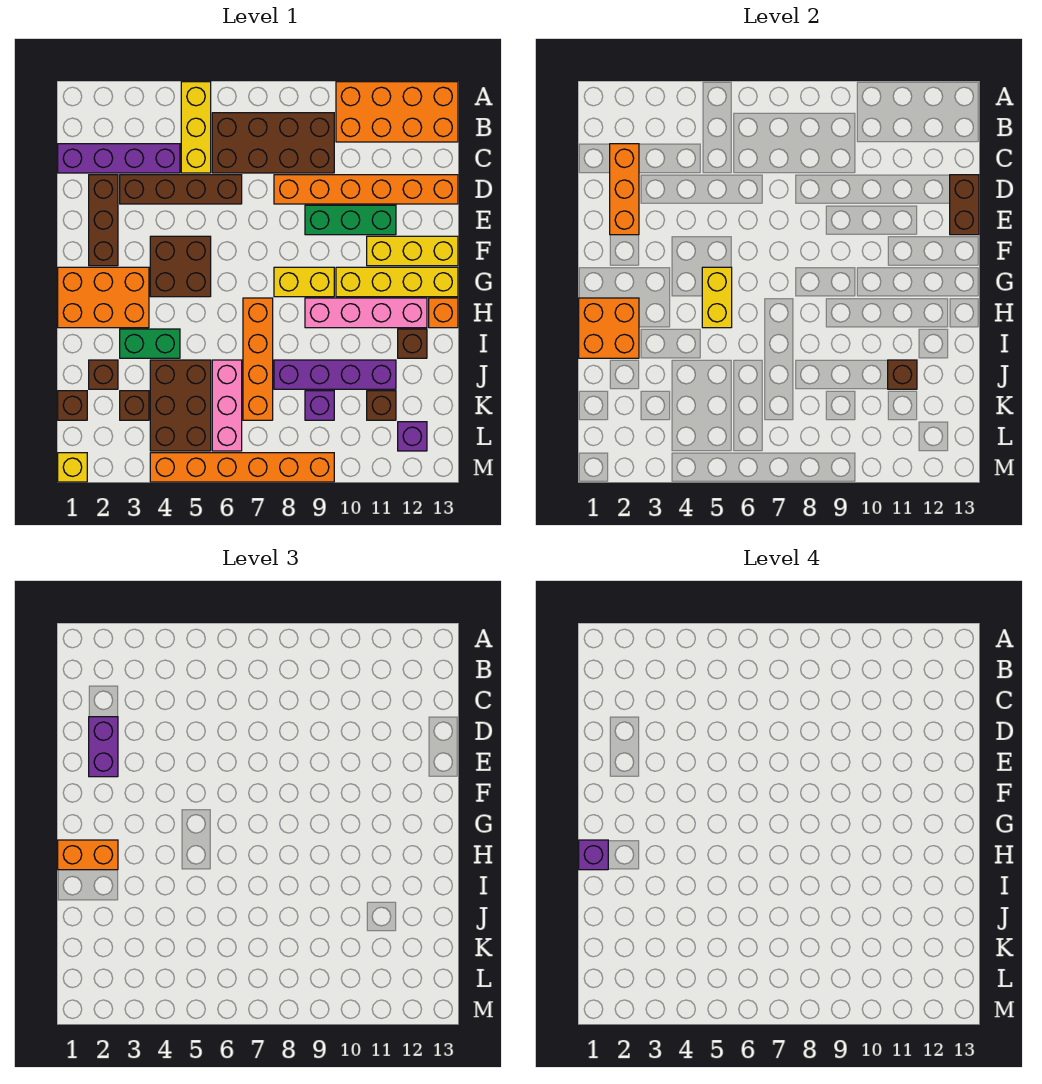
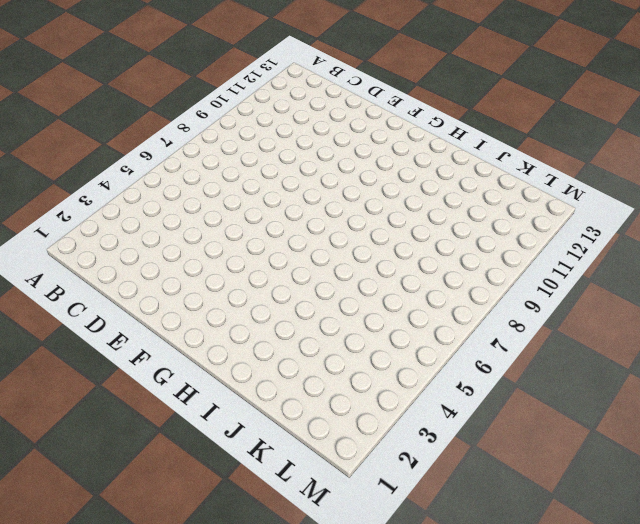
none -> yellow brick A5:C5 level 1
none -> orange brick A10:B13 level 1
none -> brown brick B6:C9 level 1
none -> purple brick C1:C4 level 1

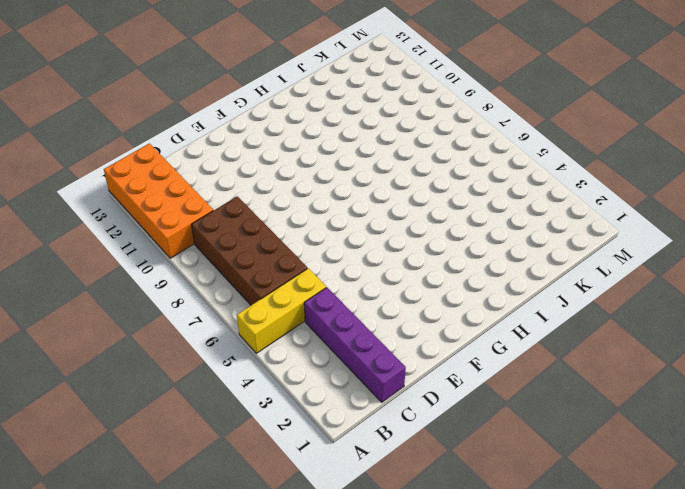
none -> brown brick D2:F2 level 1
none -> brown brick D3:D6 level 1
none -> orange brick D8:D13 level 1
none -> green brick E9:E11 level 1

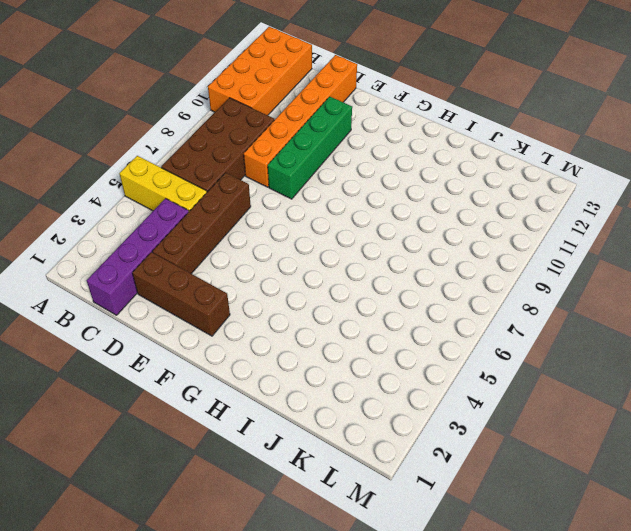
green brick E8:E11 level 1 -> green brick E9:E11 level 1
none -> brown brick F4:G5 level 1
none -> yellow brick F11:F13 level 1
none -> orange brick G1:H3 level 1
none -> yellow brick G8:G9 level 1

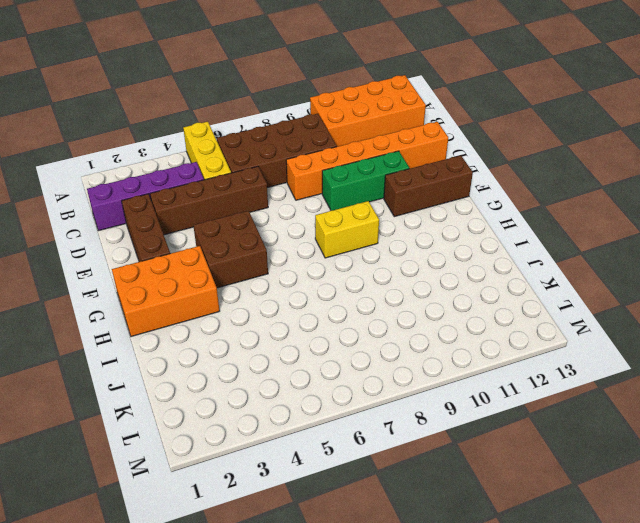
brown brick F11:F13 level 1 -> yellow brick F11:F13 level 1
none -> yellow brick G10:G13 level 1
none -> orange brick H7:K7 level 1
none -> pink brick H9:H12 level 1
none -> orange brick H13 level 1

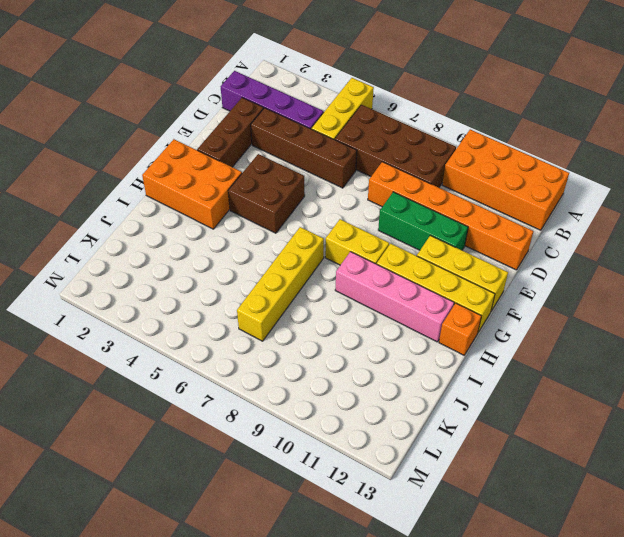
yellow brick H7:K7 level 1 -> orange brick H7:K7 level 1
none -> green brick I3:I4 level 1
none -> brown brick I12 level 1
none -> brown brick J2 level 1
none -> brown brick J4:L5 level 1

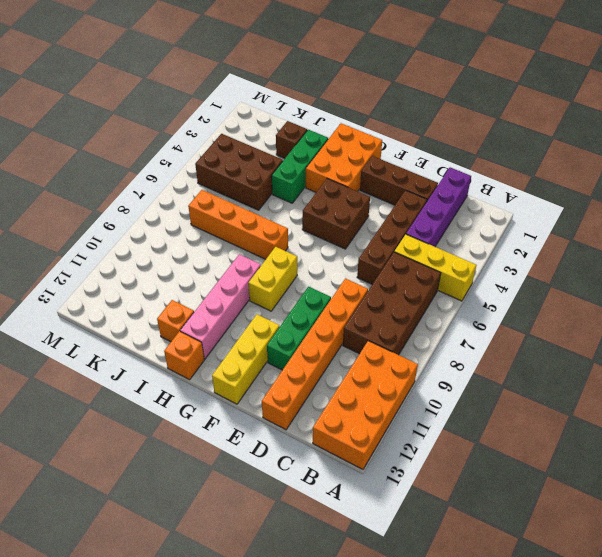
green brick I2:I4 level 1 -> green brick I3:I4 level 1
orange brick I12 level 1 -> brown brick I12 level 1
none -> yellow brick G10:G13 level 1
none -> pink brick J6:L6 level 1
none -> purple brick J8:J11 level 1
none -> brown brick K1 level 1

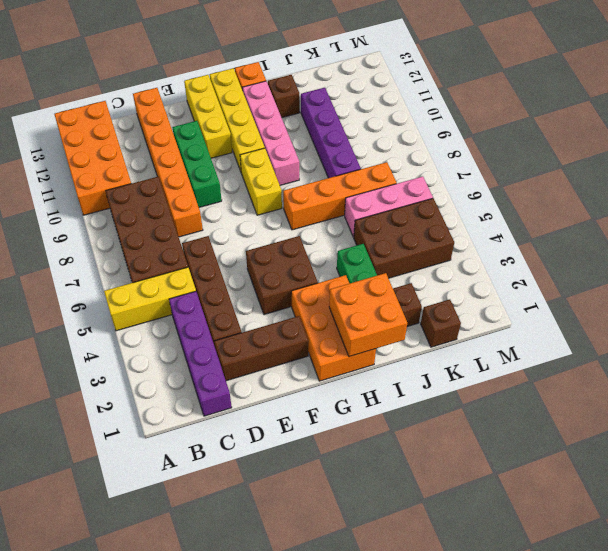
none -> brown brick K3 level 1
none -> purple brick K9 level 1
none -> brown brick K11 level 1
none -> purple brick L12 level 1

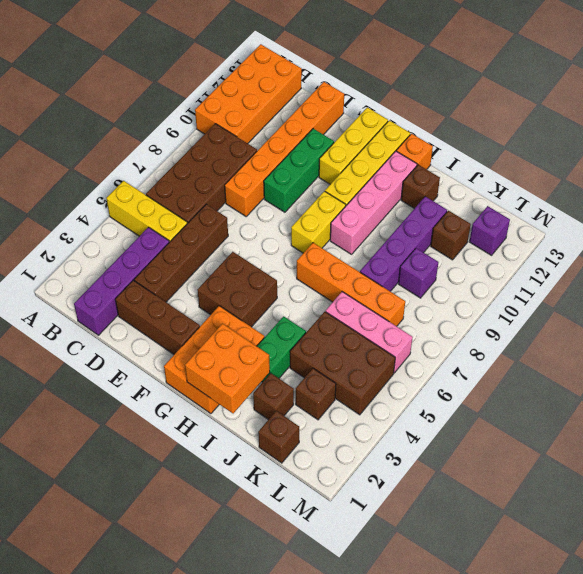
none -> yellow brick M1 level 1
none -> orange brick M4:M9 level 1
none -> orange brick C2:E2 level 2
none -> brown brick D13:E13 level 2

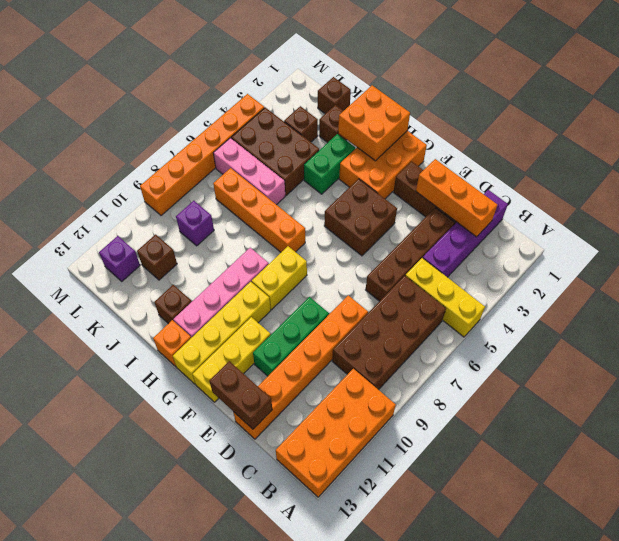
none -> purple brick J8:J11 level 1
none -> yellow brick M1 level 1
none -> yellow brick G5:H5 level 2
none -> brown brick J11 level 2

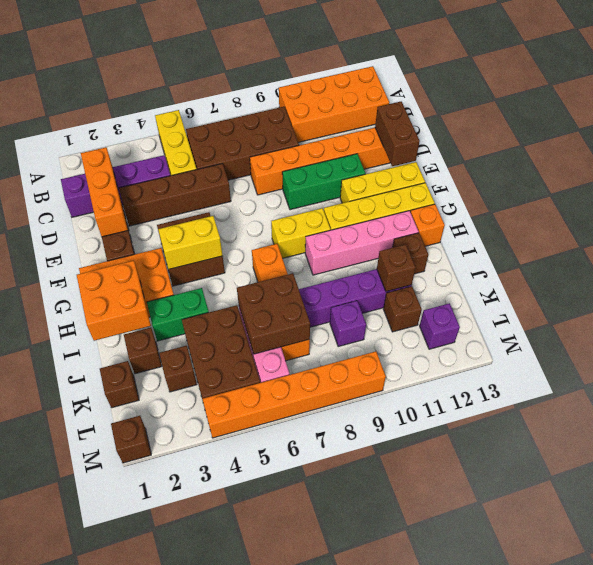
yellow brick G4:G5 level 2 -> yellow brick G5:H5 level 2
brown brick J6:K7 level 2 -> none
brown brick M1 level 1 -> yellow brick M1 level 1
none -> purple brick D2:E2 level 3
none -> orange brick H1:H2 level 3
none -> purple brick H1 level 4

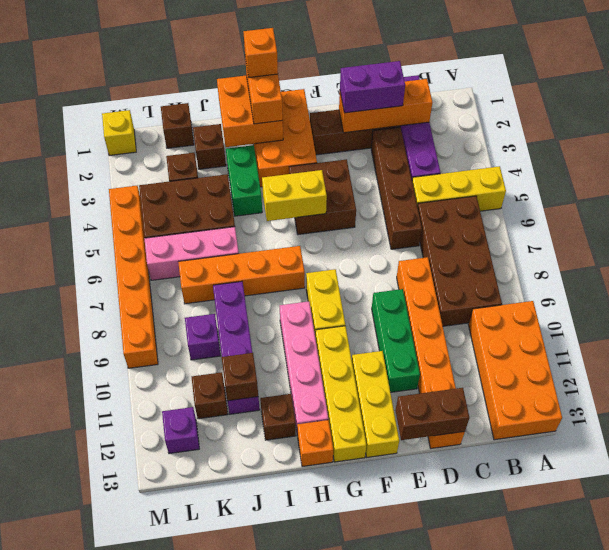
orange brick H1 level 4 -> purple brick H1 level 4

